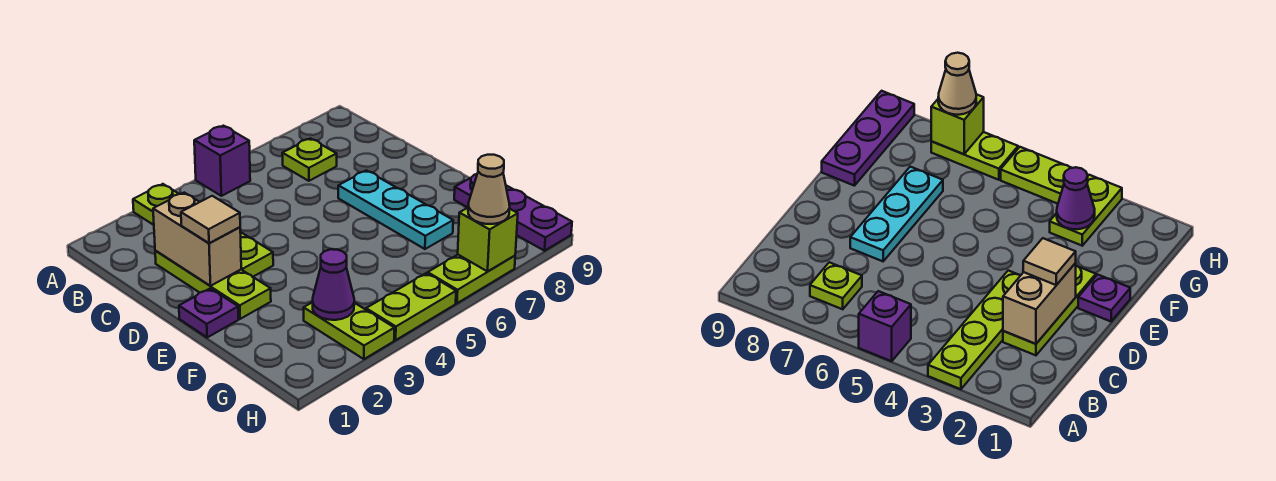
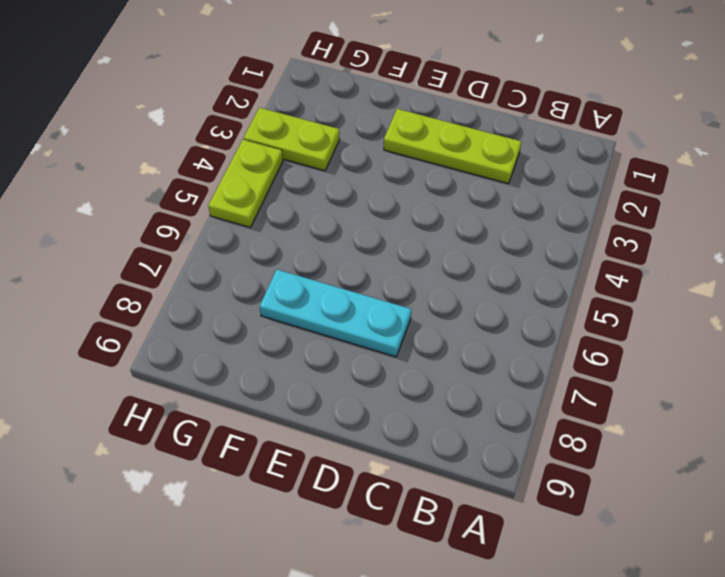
none -> lime plate A3:D3 level 1
none -> purple brick A5 level 1
none -> lime plate B7 level 1

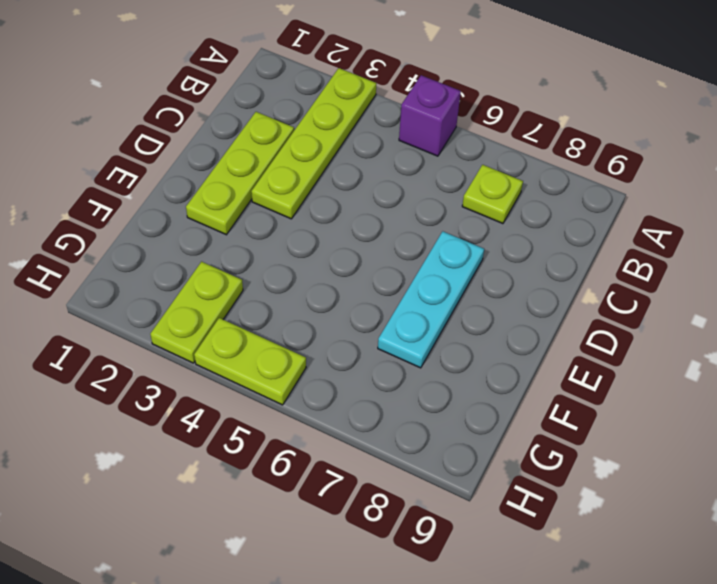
none -> purple plate E1 level 1
none -> purple plate F9:H9 level 1
none -> lime plate H6:H7 level 1

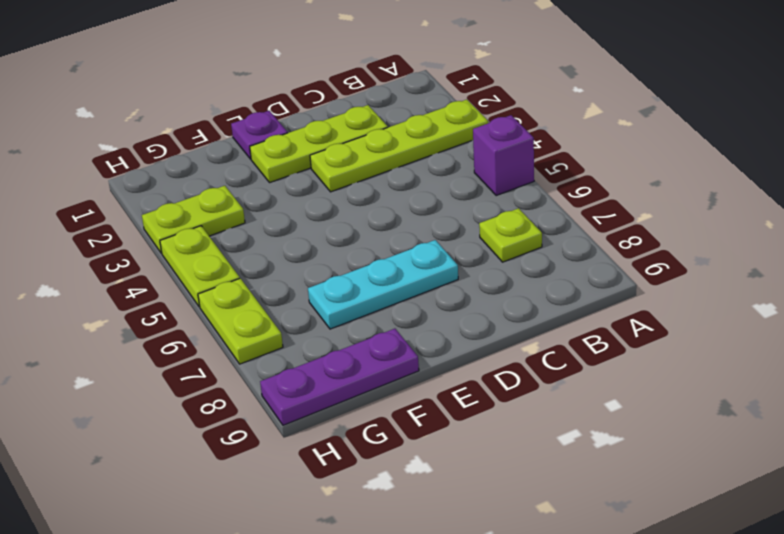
none -> tan brick C2:D2 level 2
none -> purple cone G3 level 2
none -> lime brick H7 level 2

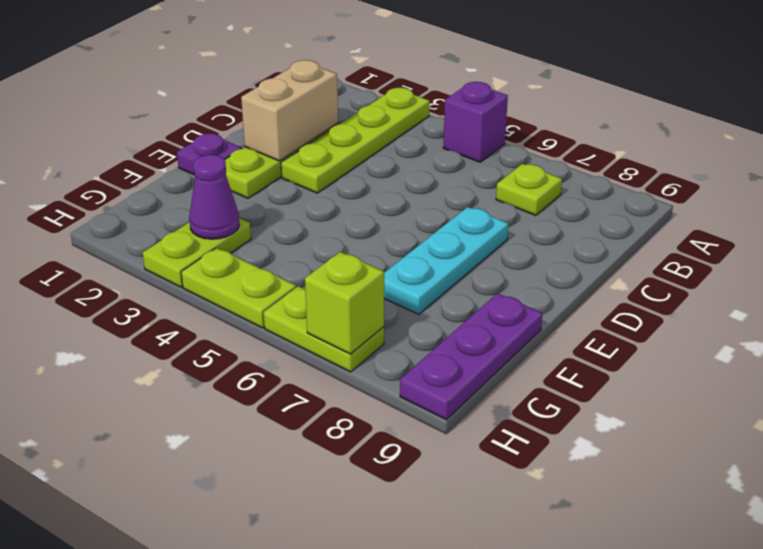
none -> tan tile D2 level 3
none -> tan cone H7 level 3

